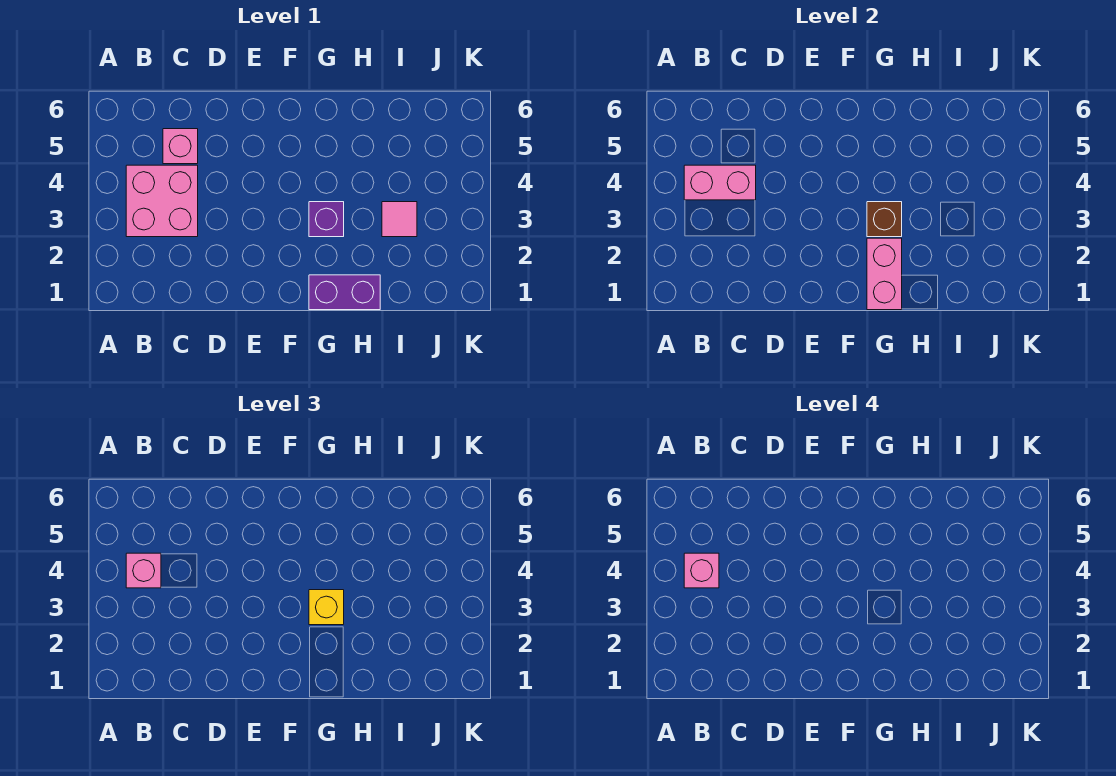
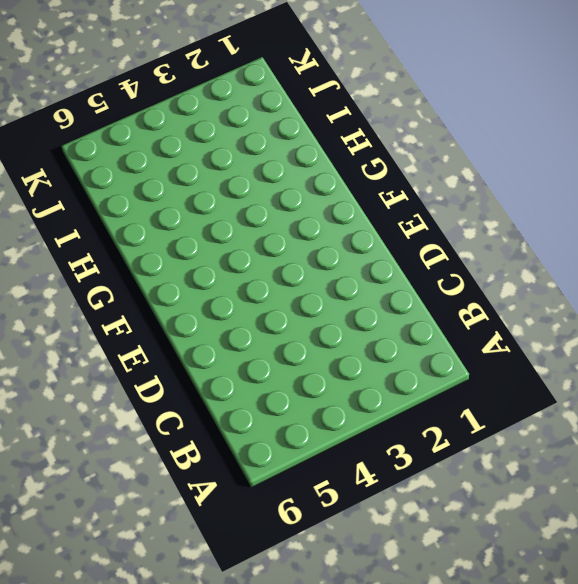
none -> pink brick B3:C4 level 1
none -> pink brick C5 level 1

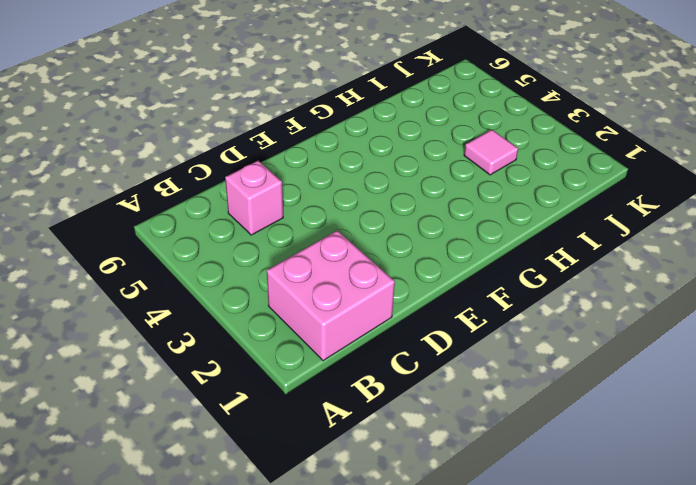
pink brick B1:C2 level 1 -> pink brick B3:C4 level 1
none -> purple brick G1:H1 level 1
none -> purple brick G3 level 1

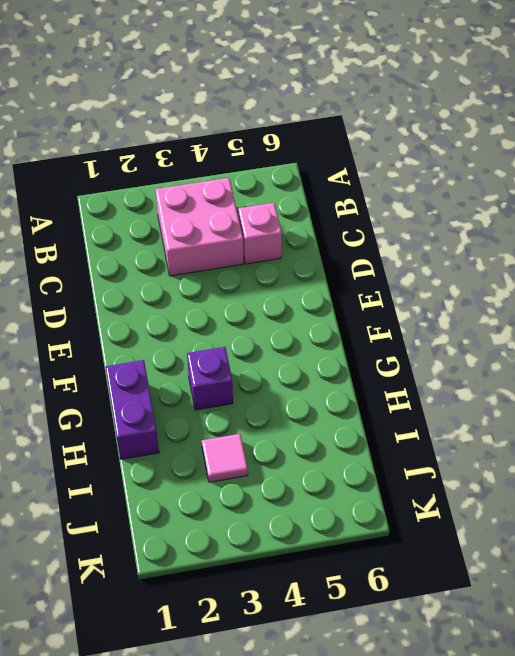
none -> pink brick B4:C4 level 2
none -> pink brick G1:G2 level 2

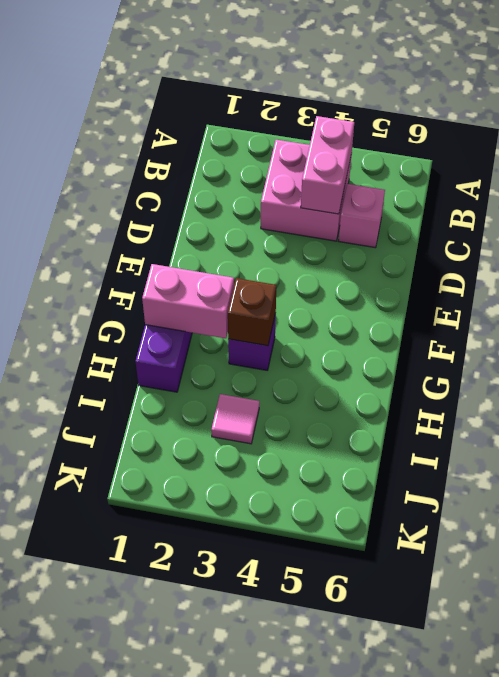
none -> pink brick B4 level 3
none -> yellow brick G3 level 3

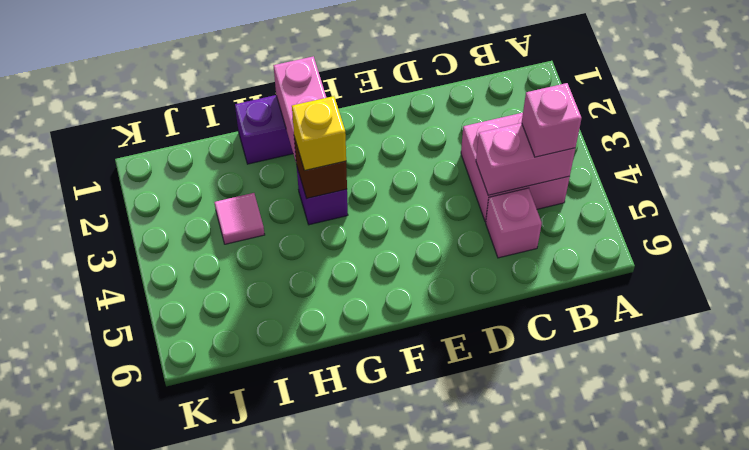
none -> pink brick B4 level 4

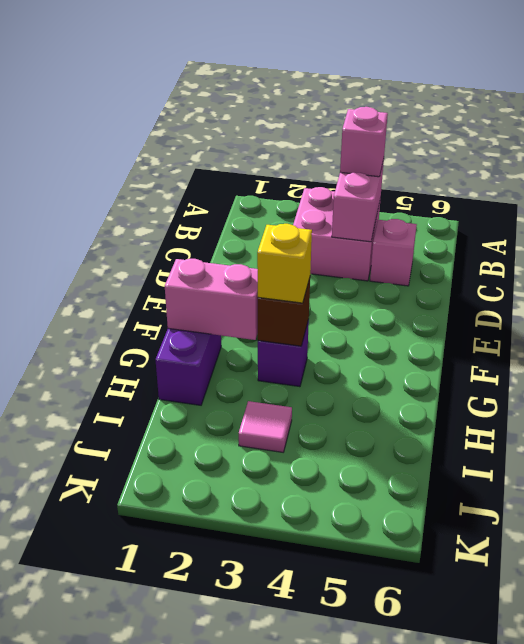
none -> pink brick B4 level 4

